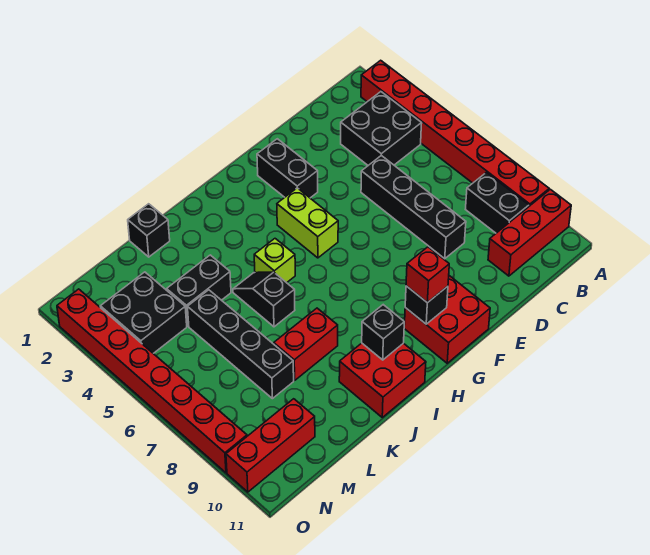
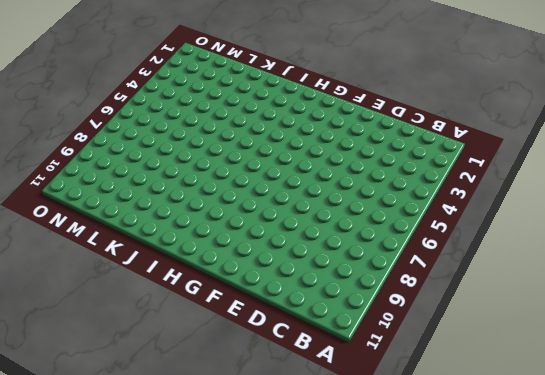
none -> red brick A2:A9 level 1
none -> red brick A10:C10 level 1
none -> black brick B3:C4 level 1

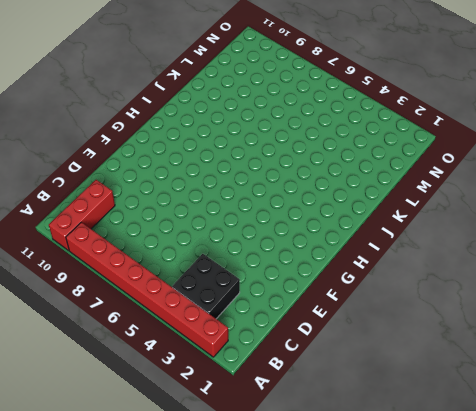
none -> black brick B8:B9 level 1
none -> black brick D5:D8 level 1
none -> black brick F2:F3 level 1

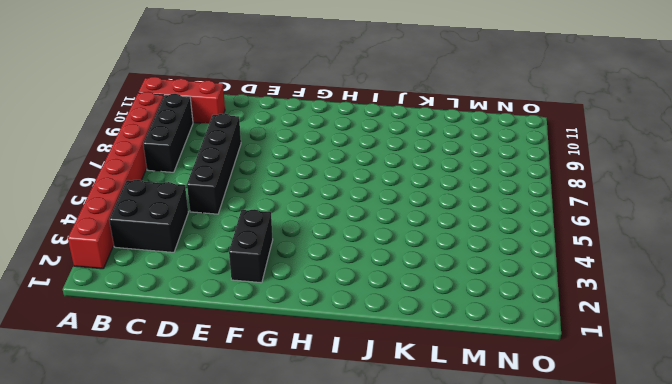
black brick B7:B9 level 1 -> black brick B8:B9 level 1
none -> red brick F10:G11 level 1
none -> lime brick G4:G5 level 1
none -> lime brick I5 level 1

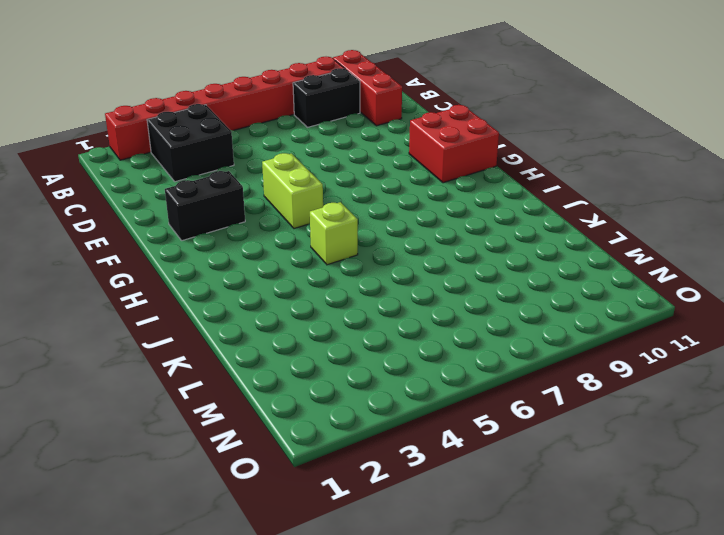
lime brick F5:G5 level 1 -> lime brick G4:G5 level 1
none -> black brick D5:D8 level 1
none -> red brick I10:J11 level 1
none -> black slope J5:J6 level 1 top 6

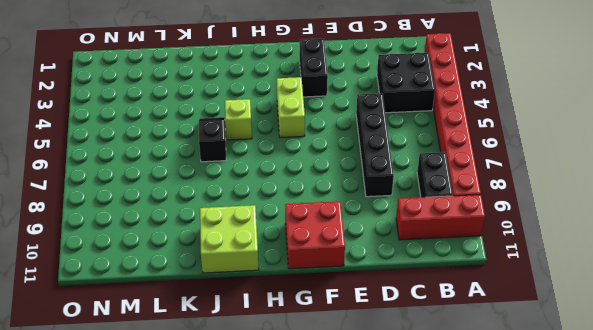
lime brick I10:J11 level 1 -> red brick I10:J11 level 1
none -> red brick J8:K8 level 1
none -> black brick K1 level 1
none -> black brick K4:L4 level 1

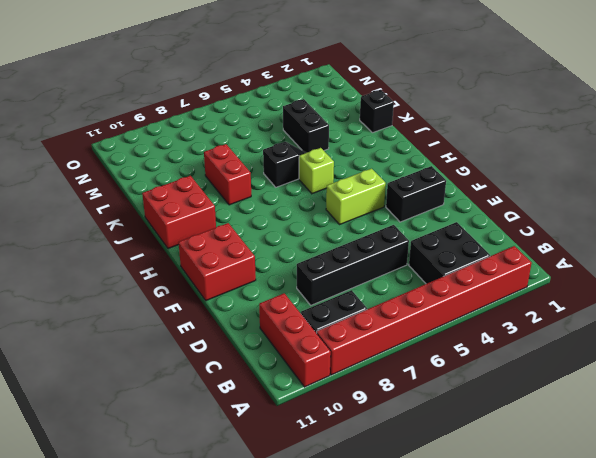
none -> black brick L5:L8 level 1
none -> black brick M3:N4 level 1
none -> red brick M10:O10 level 1

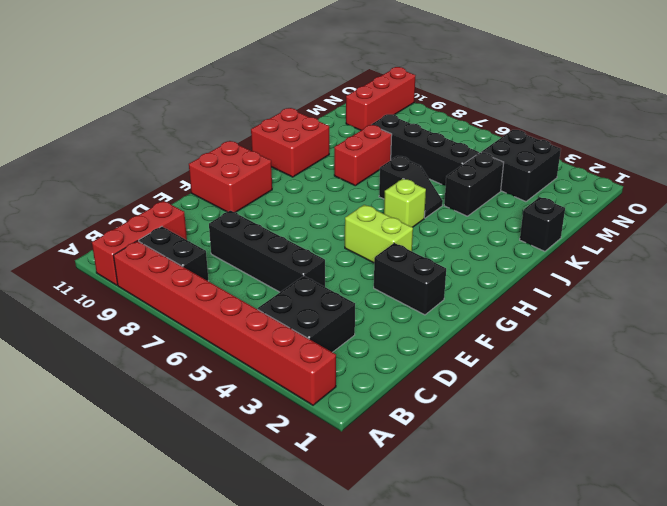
none -> red brick O2:O9 level 1
none -> black brick G10 level 2
none -> black brick I10 level 2

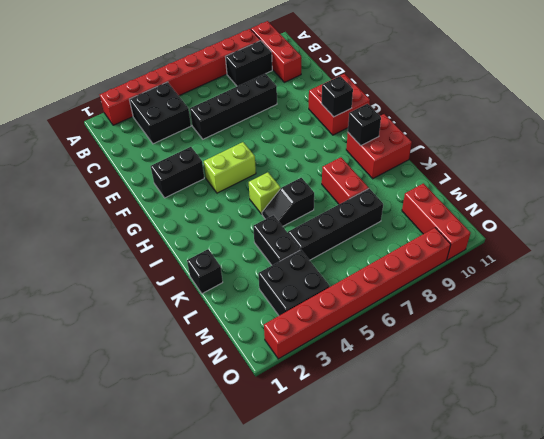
none -> red brick G10 level 3

